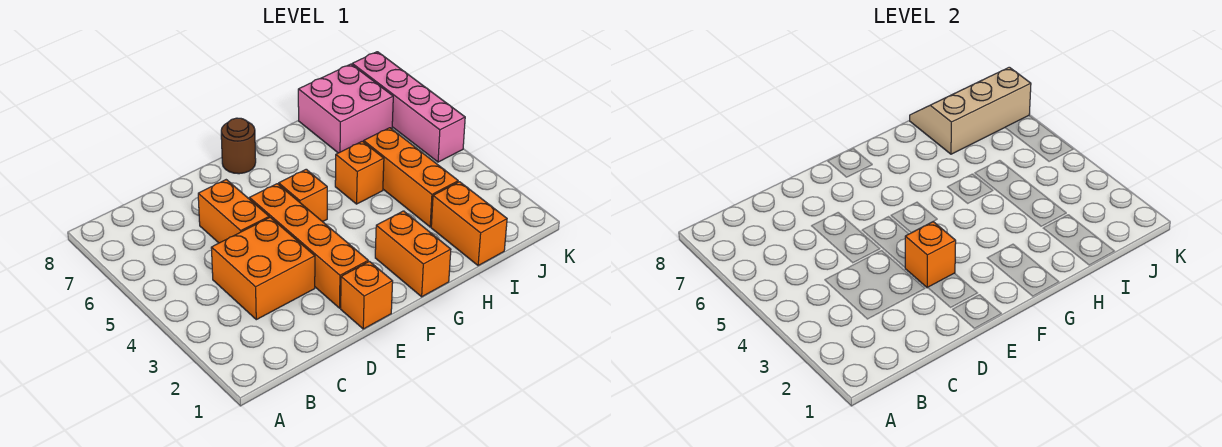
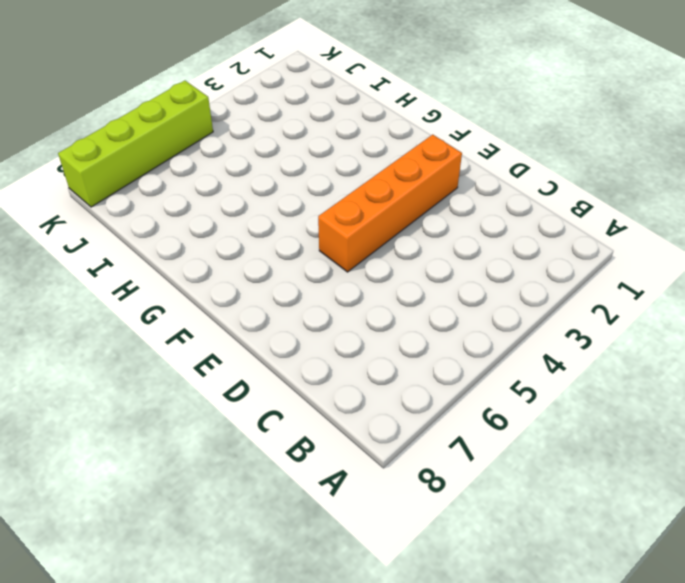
lime brick K5:K8 level 1 -> pink brick K5:K8 level 1
none -> orange brick C3:D4 level 1
none -> orange brick D5:D6 level 1
none -> orange brick E1 level 1

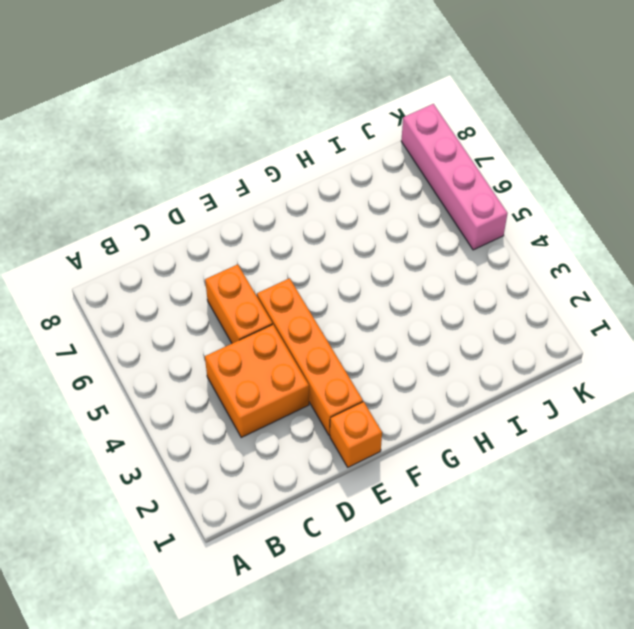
none -> orange brick F5 level 1
none -> brown round brick F8 level 1
none -> orange brick G1:G2 level 1

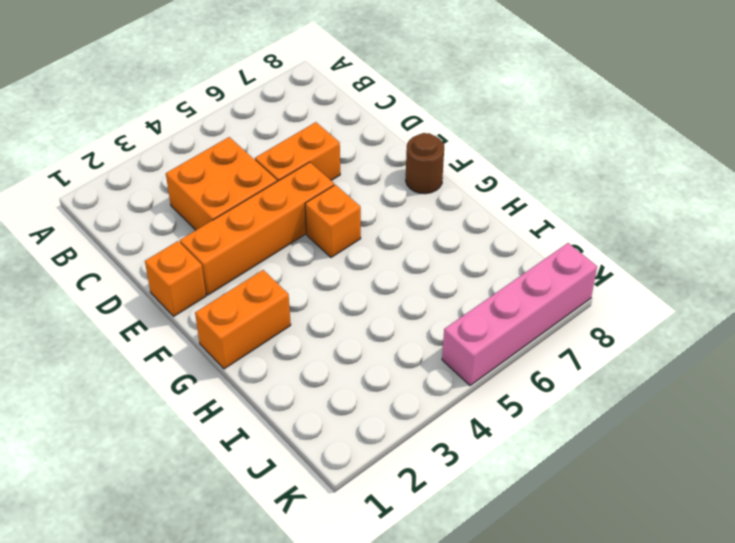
none -> orange brick H5 level 1
none -> orange brick I1:I2 level 1
none -> orange brick I3:I5 level 1

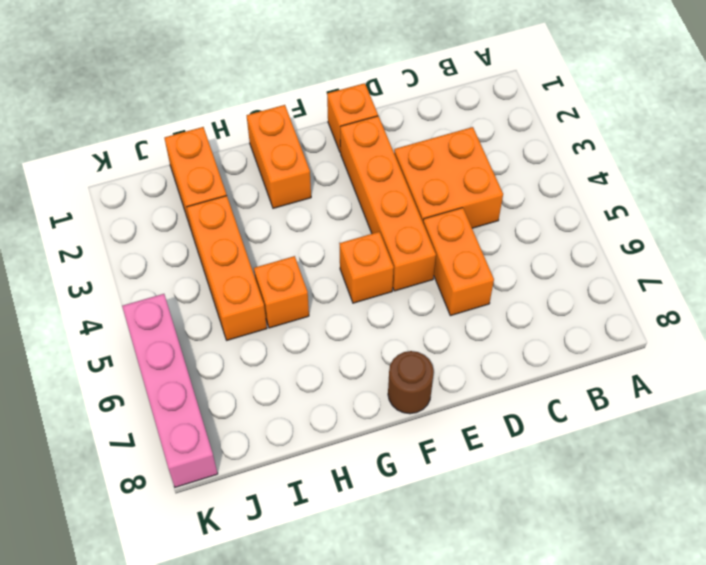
none -> pink brick I7:J8 level 1
none -> orange brick E3 level 2
none -> tan slope I7:K8 level 2 top 7

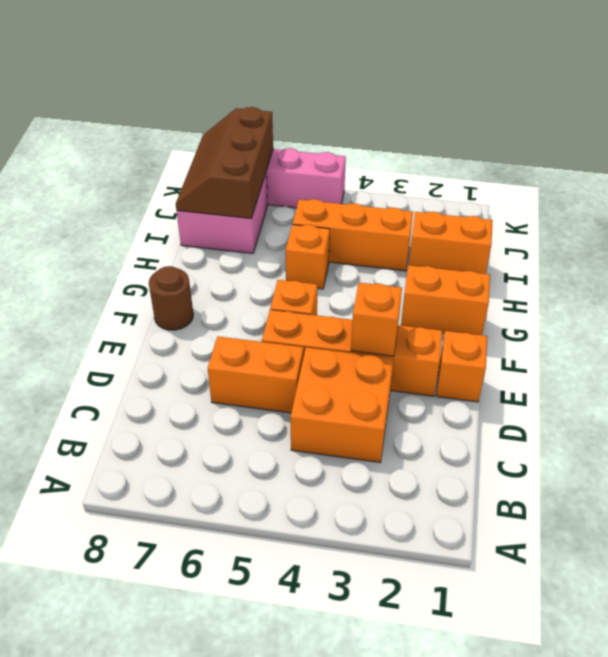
brown slope I7:K8 level 2 top 7 -> tan slope I7:K8 level 2 top 7

